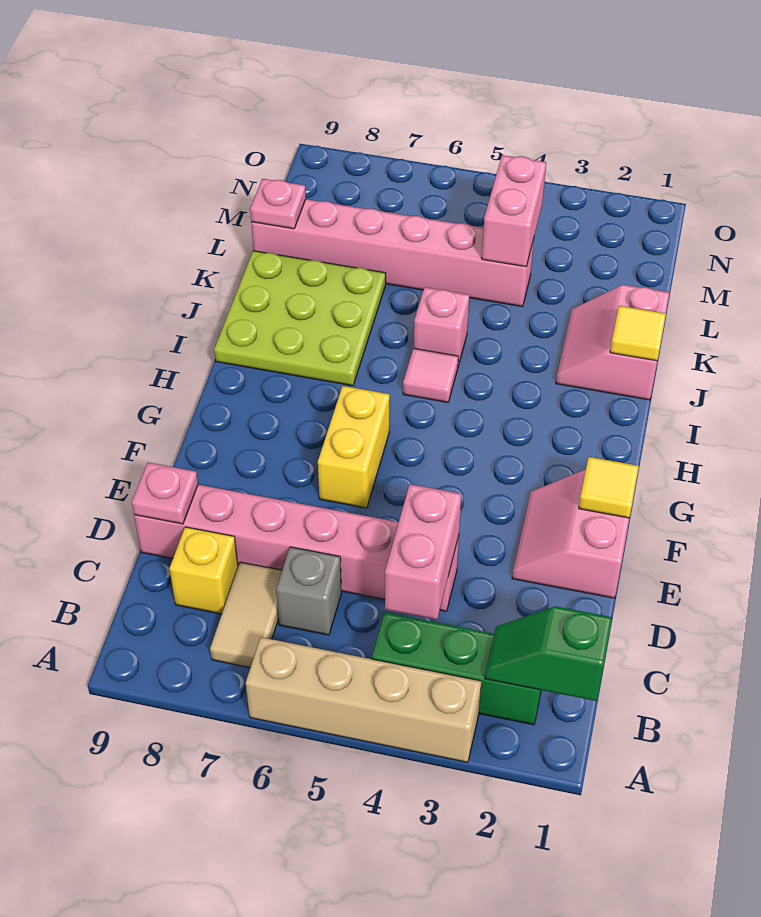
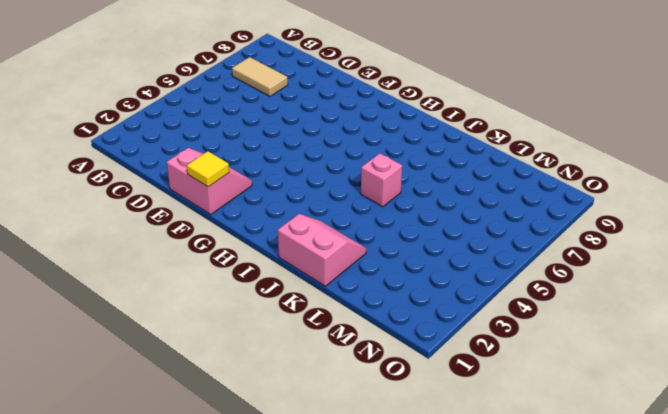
none -> tan brick A3:A6 level 1
none -> green brick B2:B4 level 1
none -> grey brick C6 level 1

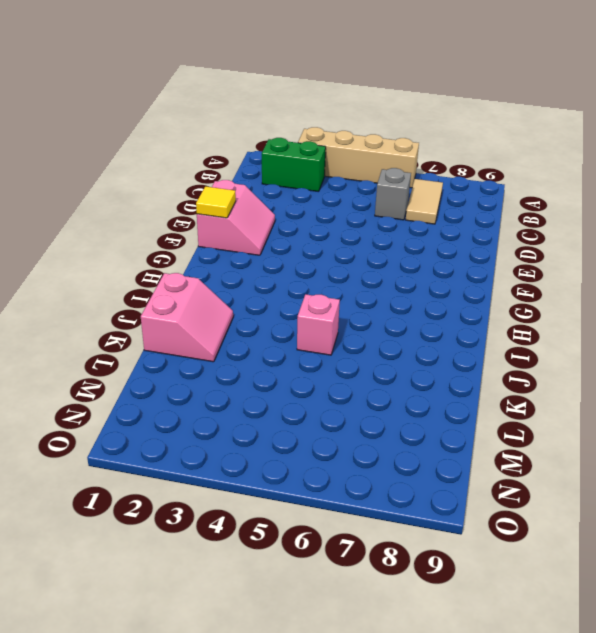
green brick B2:B3 level 1 -> green brick B2:B4 level 1
none -> yellow brick C8 level 1
none -> pink brick D4:D9 level 1
none -> yellow brick F6:G6 level 1

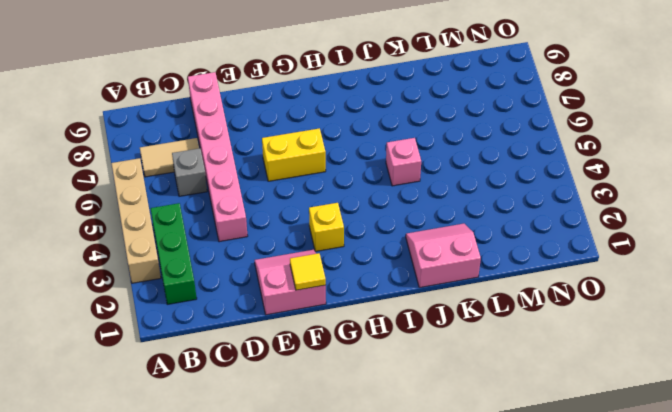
yellow brick G3 level 1 -> yellow brick C8 level 1
none -> pink tile I5 level 1
none -> lime plate I7:K9 level 1
none -> pink brick L4:L9 level 1

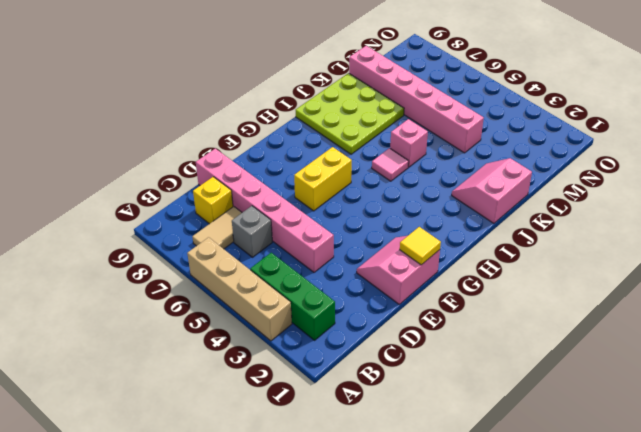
none -> green slope B1:B2 level 2 top 1
none -> pink brick C4:D4 level 2
none -> pink plate D9 level 2

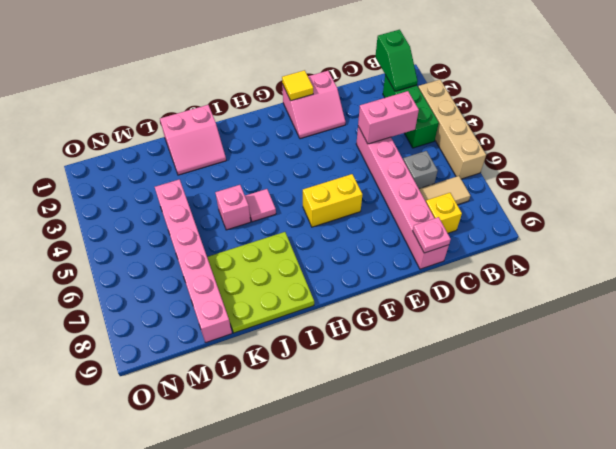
none -> yellow tile J1 level 2
none -> pink brick L4:M4 level 2
none -> pink plate L9 level 2

